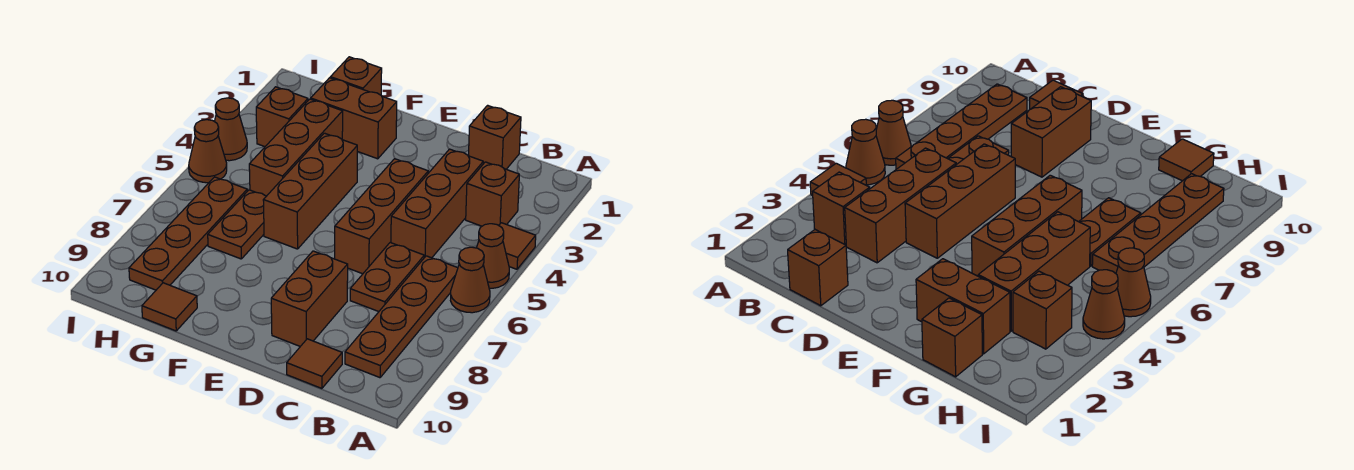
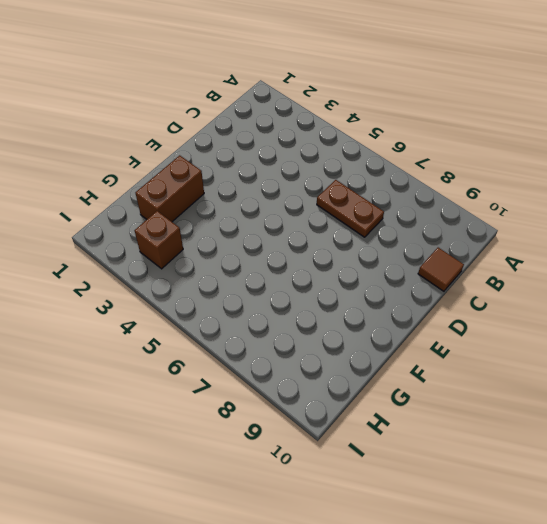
none -> brown tile A4 level 1
none -> brown cone A5 level 1
none -> brown cone A6 level 1

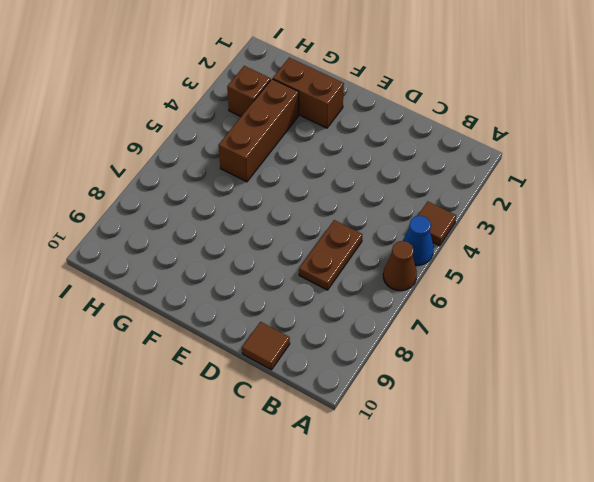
blue cone A5 level 1 -> brown cone A5 level 1
none -> brown brick B3 level 1
none -> brown plate B6:B9 level 1
none -> brown brick C1 level 1

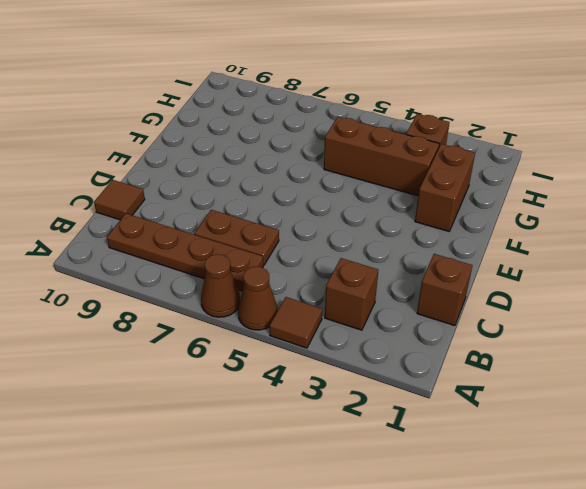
none -> brown brick C3:C5 level 1
none -> brown brick D4:D6 level 1
none -> brown brick D8:D9 level 1

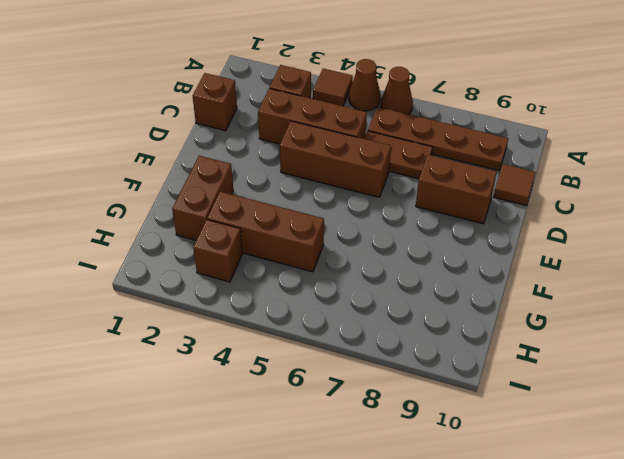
none -> brown brick F4:F6 level 1
none -> brown brick G1 level 1
none -> brown plate G6:G7 level 1

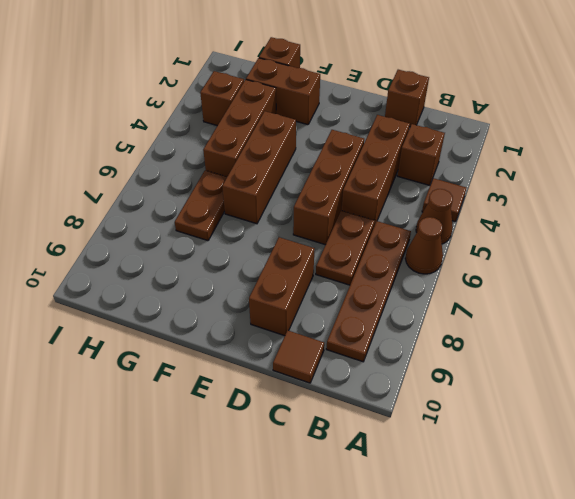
none -> brown tile G10 level 1
none -> brown plate H6:H9 level 1
none -> brown cone I4 level 1

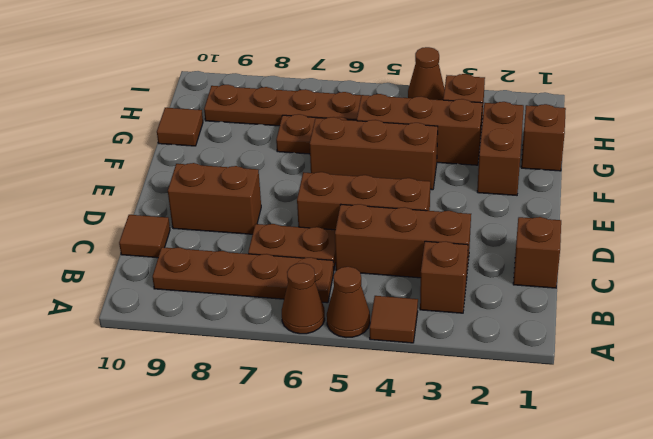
none -> brown cone I5 level 1

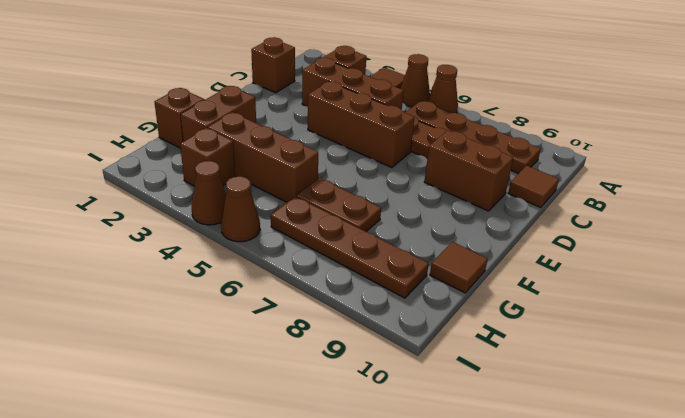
none -> brown brick F4:F6 level 1

